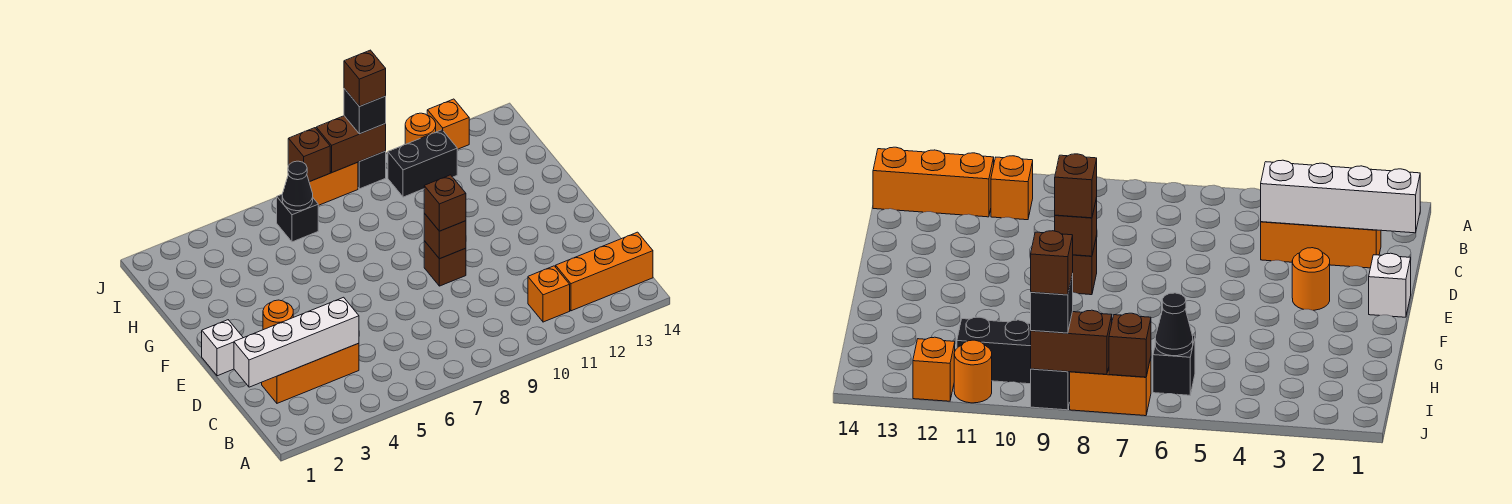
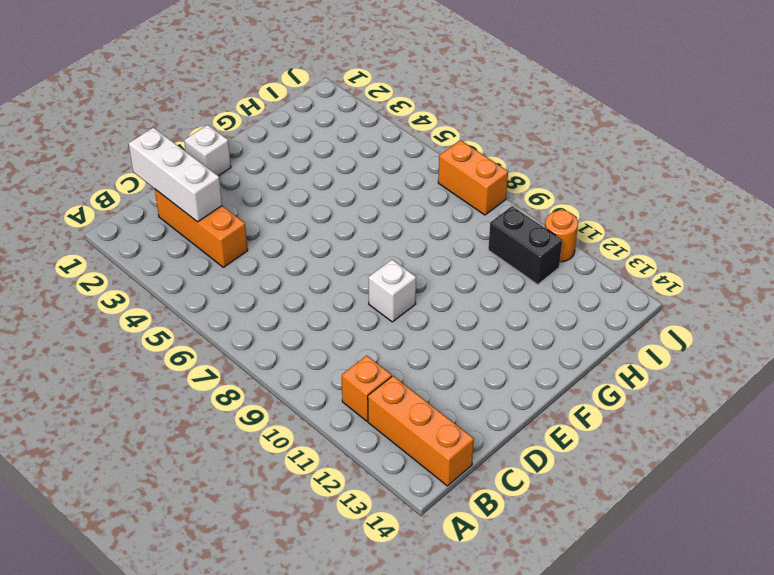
white brick C1:C3 level 2 -> white brick C1:C4 level 2
white brick E9 level 1 -> brown brick E9 level 1
none -> orange round brick E3 level 1
none -> black brick I6 level 1
none -> black brick J9 level 1

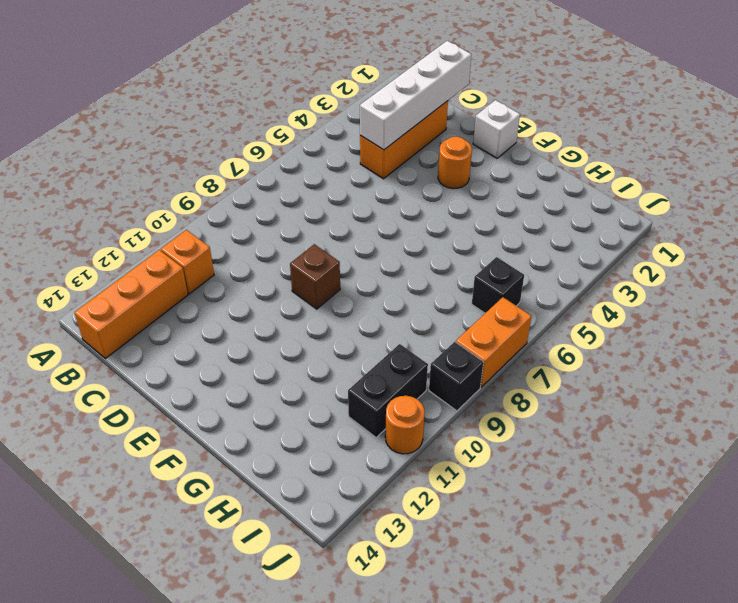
none -> orange brick J12 level 1
none -> brown brick E9 level 2
none -> black cone I6 level 2

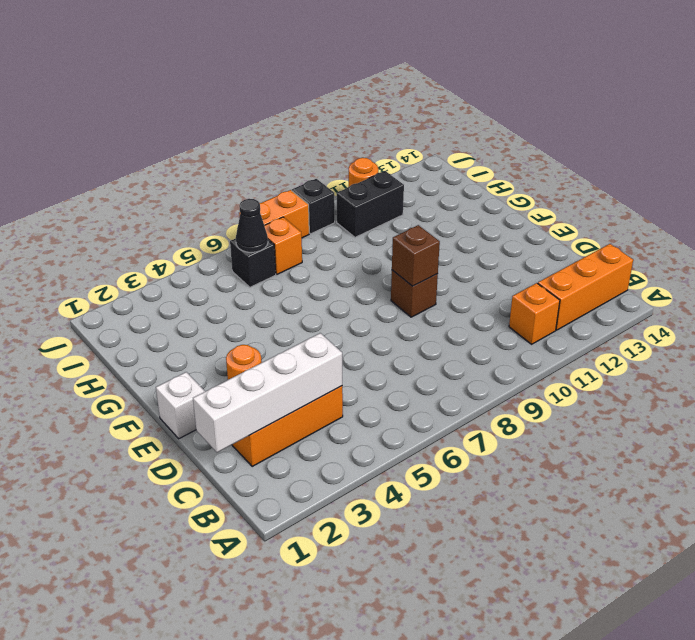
orange brick I7 level 1 -> orange brick J12 level 1
none -> brown brick J7 level 2
none -> brown brick J8:J9 level 2
none -> brown brick E9 level 3

